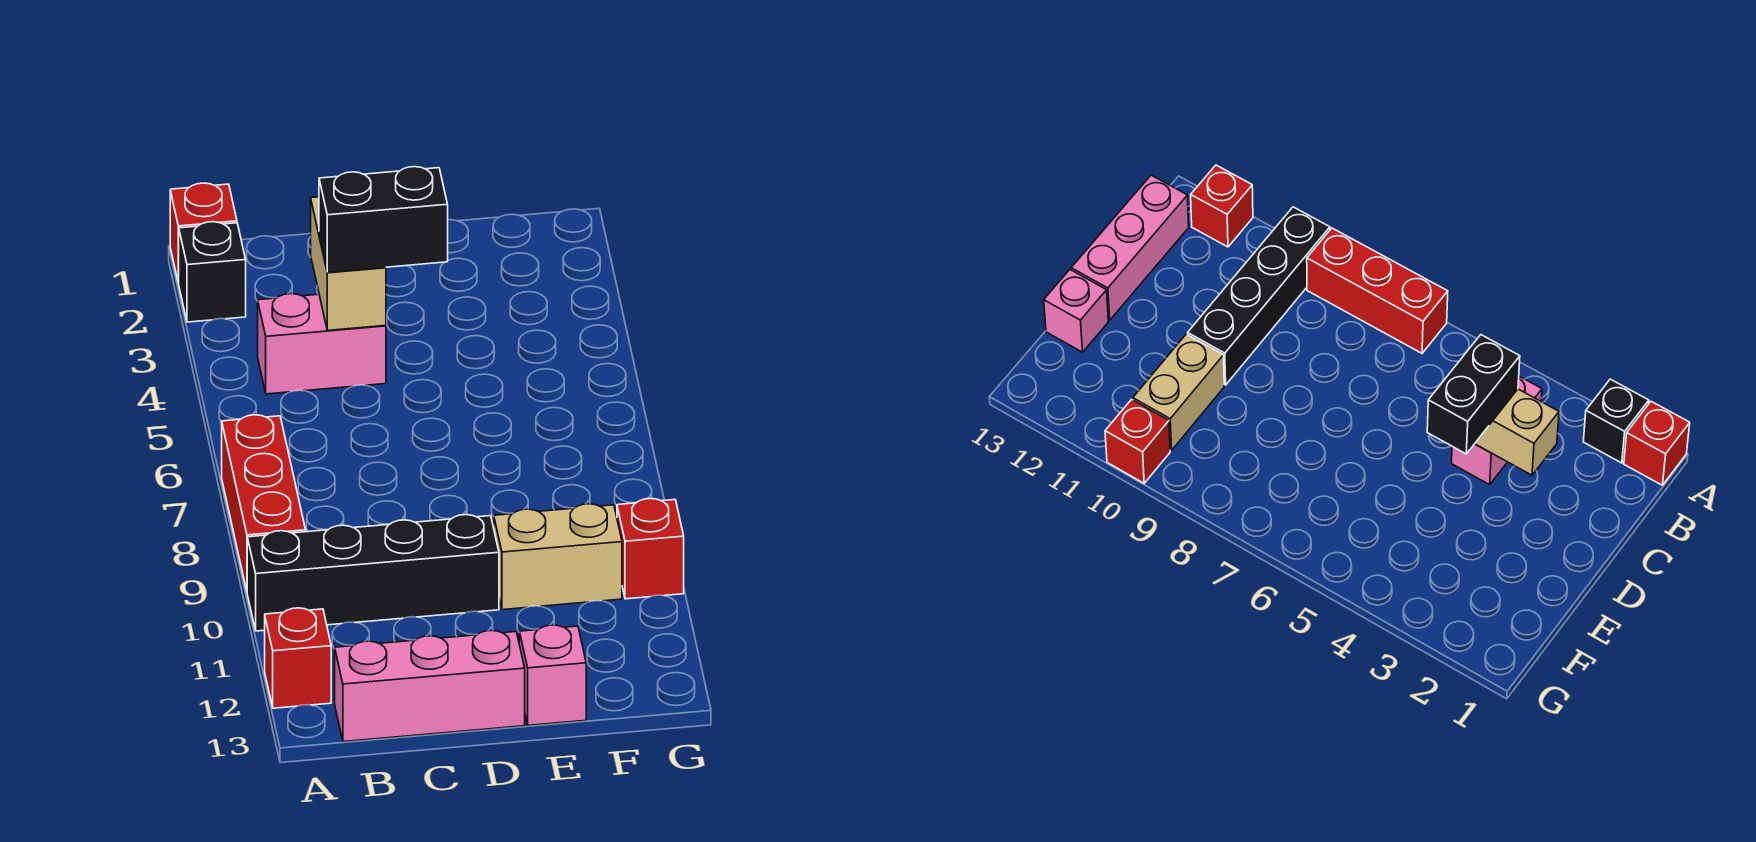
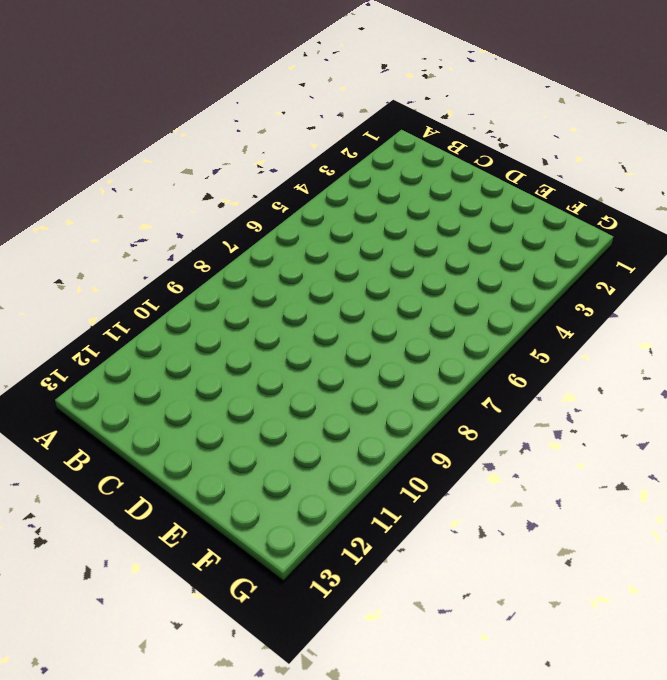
none -> red brick A1 level 1
none -> black brick A2 level 1
none -> red brick A7:A9 level 1

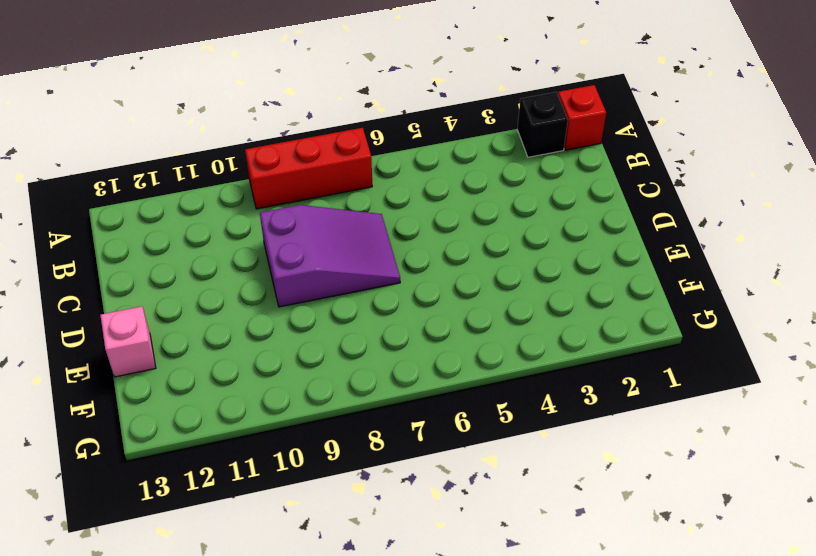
purple slope C7:D9 level 1 top 9 -> none
none -> black brick A10:D10 level 1
none -> red brick A12 level 1
none -> pink brick B4:C4 level 1

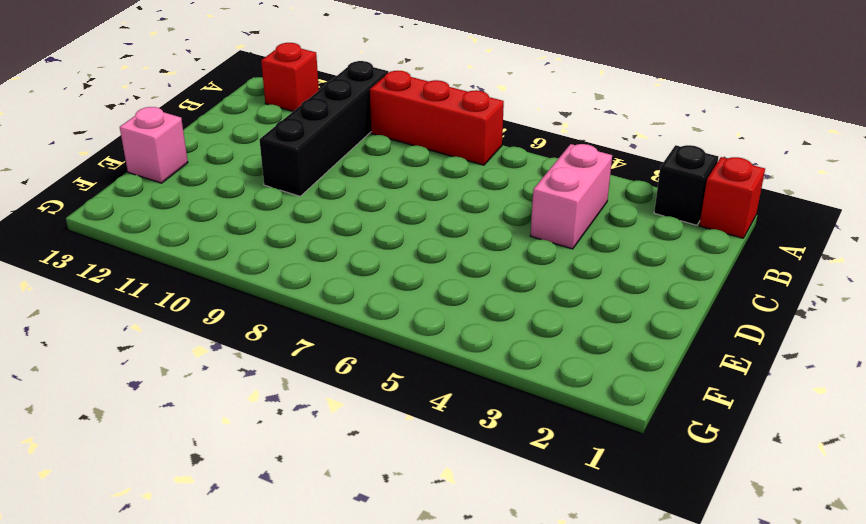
none -> pink brick B13:D13 level 1
none -> tan brick E10:F10 level 1
none -> red brick G10 level 1

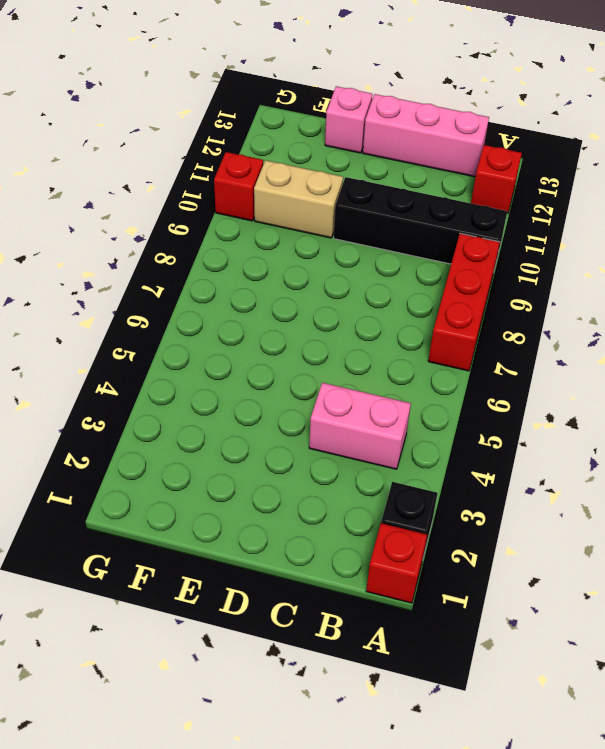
none -> tan brick C3:C4 level 2
none -> black brick C4:D4 level 3

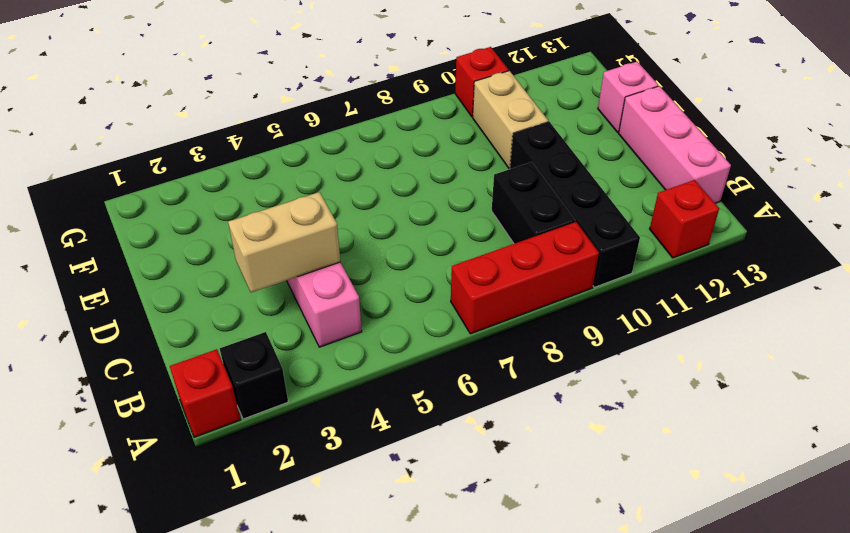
black brick B9:C9 level 1 -> black brick C4:D4 level 3

